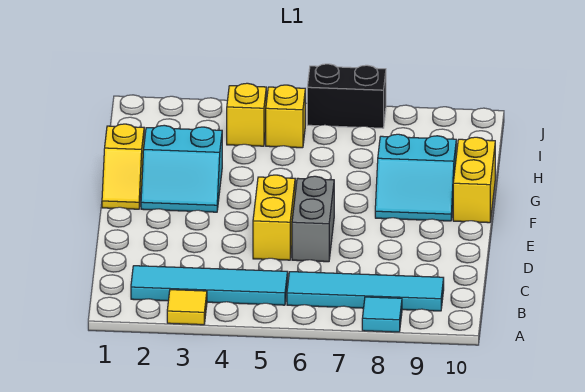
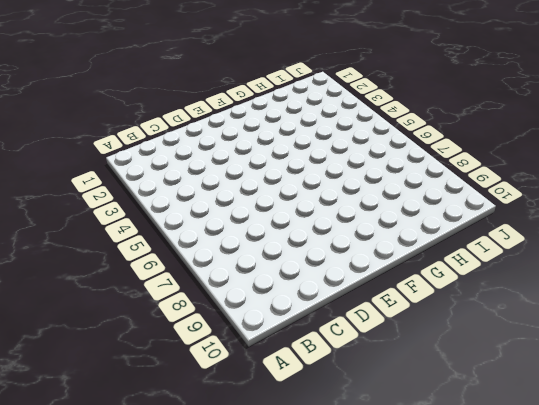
none -> yellow tile A3 level 1
none -> cyan tile A8 level 1
none -> cyan tile B2:B5 level 1

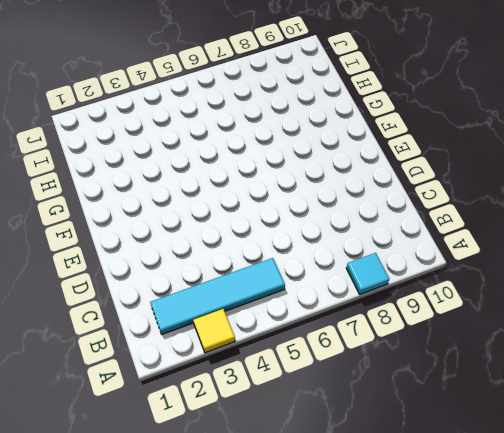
none -> cyan tile B6:B9 level 1
none -> yellow brick D5:E5 level 1
none -> grey brick D6:E6 level 1

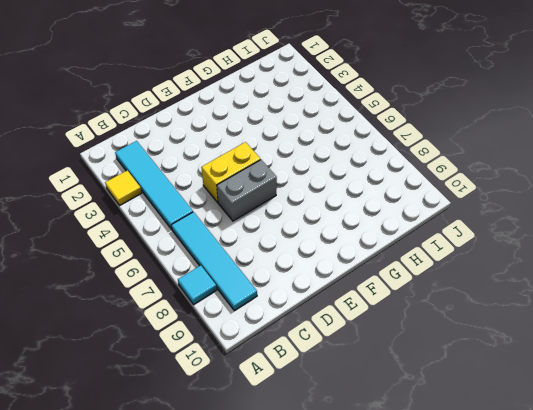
none -> yellow slope F1:G1 level 1 top G
none -> cyan slope F2:G3 level 1 top G
none -> cyan slope F8:G9 level 1 top G

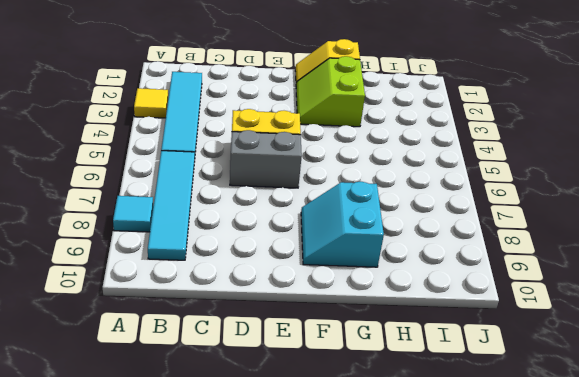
lime slope F2:G3 level 1 top G -> cyan slope F2:G3 level 1 top G
none -> yellow brick F10:G10 level 1
none -> yellow brick I4 level 1
none -> yellow brick I5 level 1

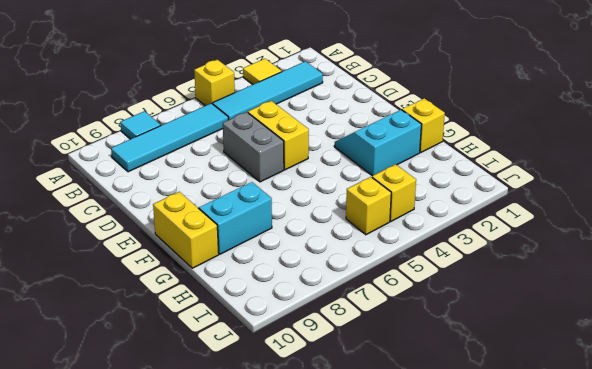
yellow brick A5 level 1 -> none
none -> black brick J6:J7 level 1

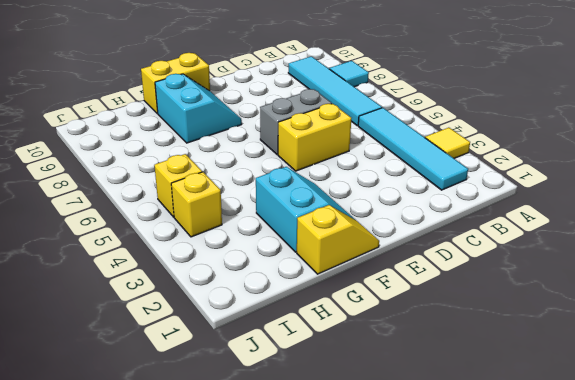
none -> black brick J6:J7 level 1

